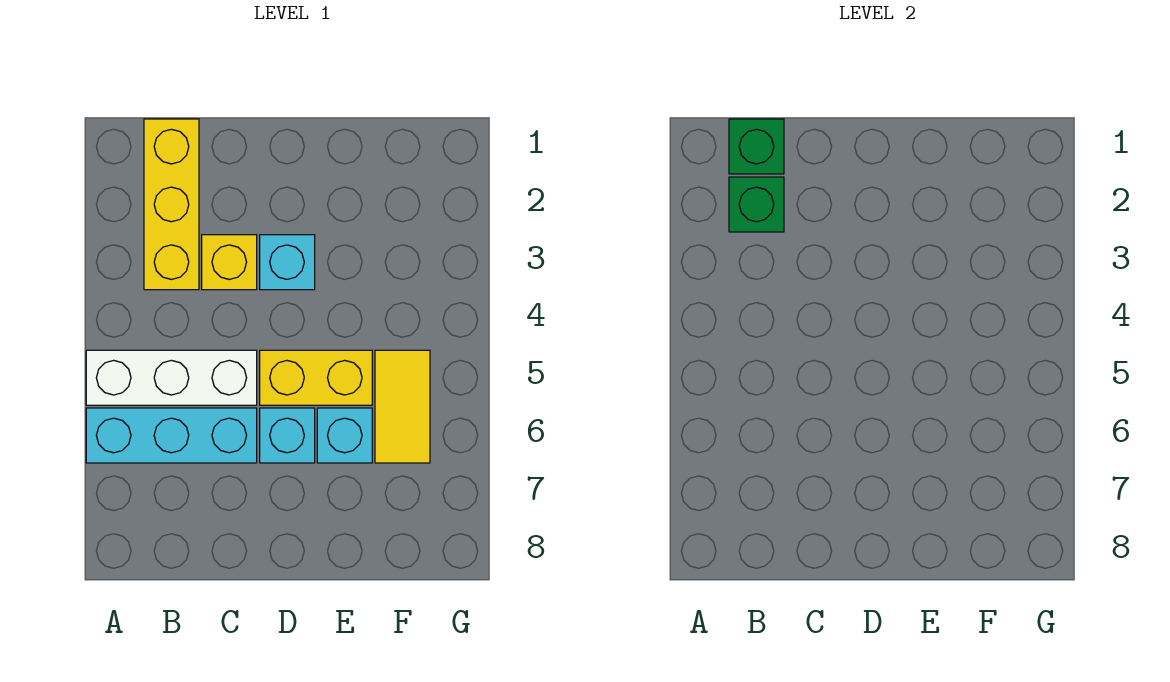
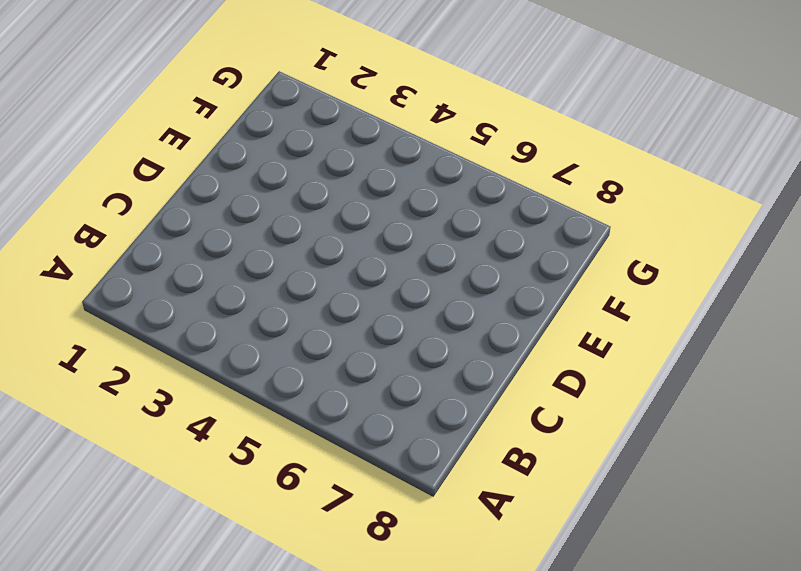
none -> white brick A5:C5 level 1
none -> cyan brick A6:C6 level 1

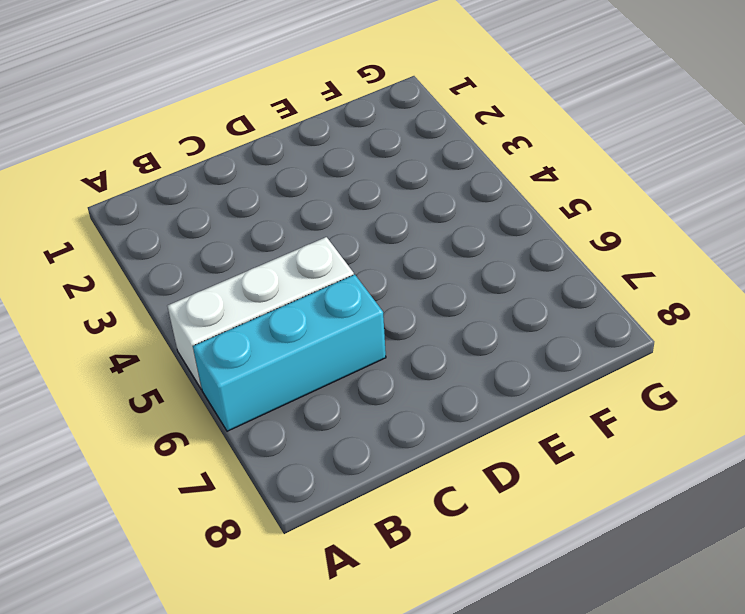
none -> yellow brick B1:B3 level 1
none -> yellow brick C3 level 1

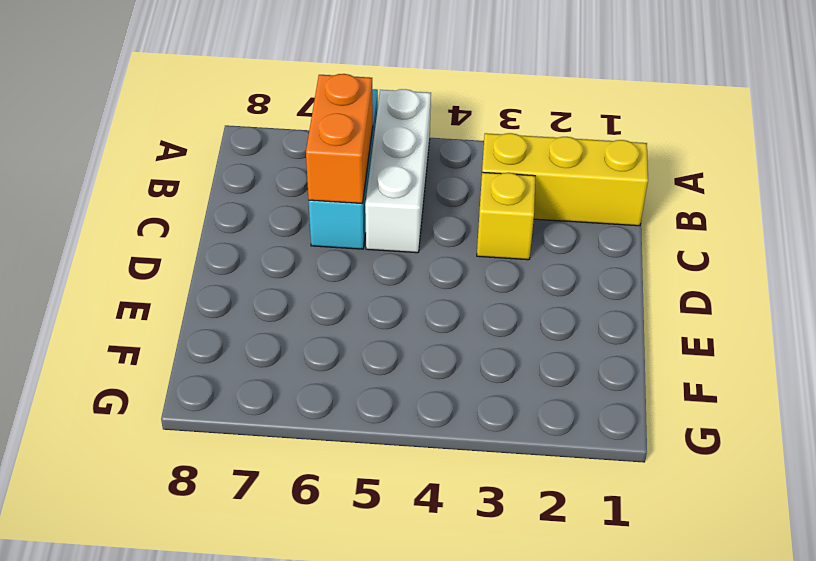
orange brick B6:C6 level 2 -> none
none -> cyan brick D3 level 1
none -> yellow brick D5:E5 level 1

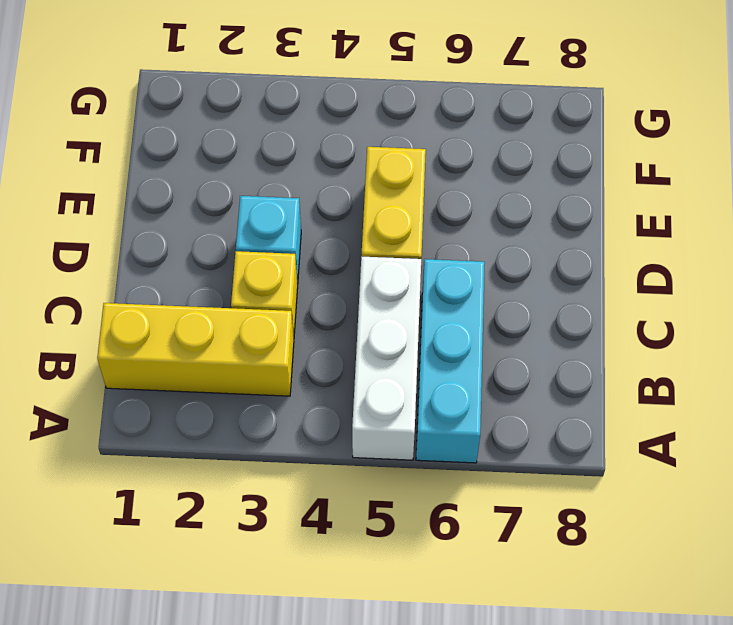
none -> cyan brick D6 level 1
none -> cyan brick E6 level 1

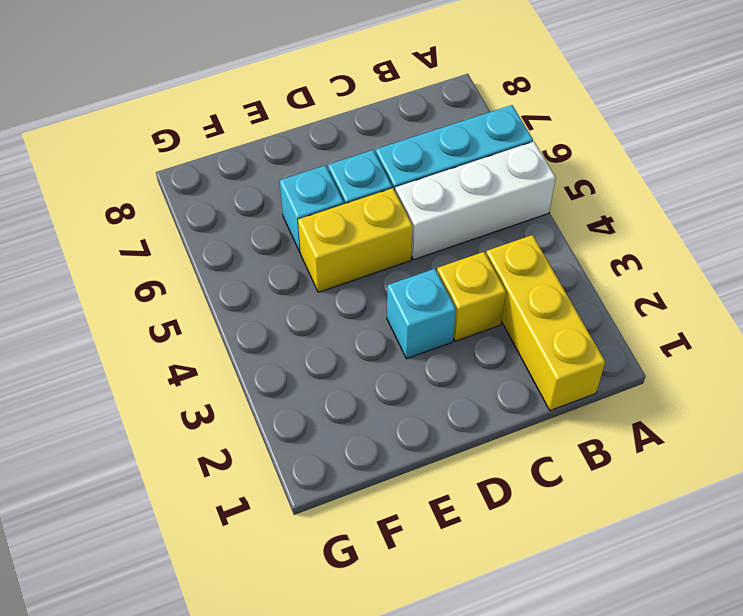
none -> yellow tile F5:F6 level 1
none -> green brick B1 level 2

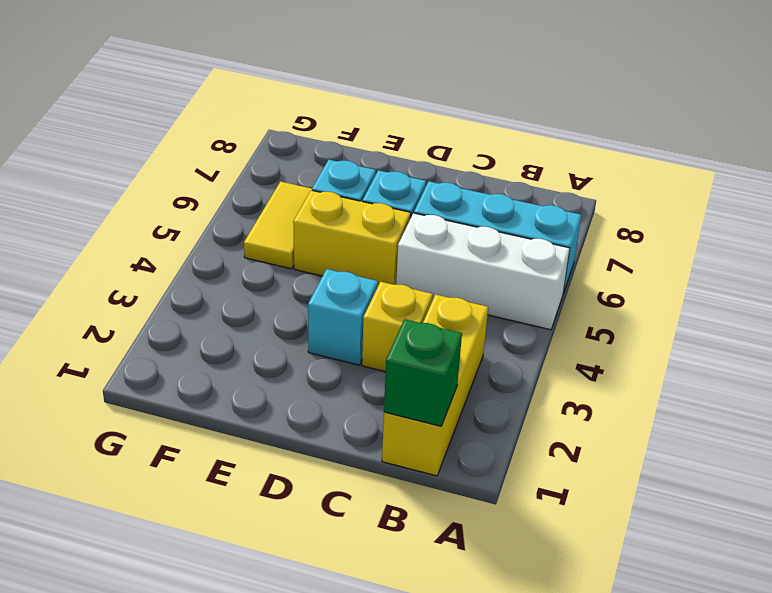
none -> green brick B2 level 2

